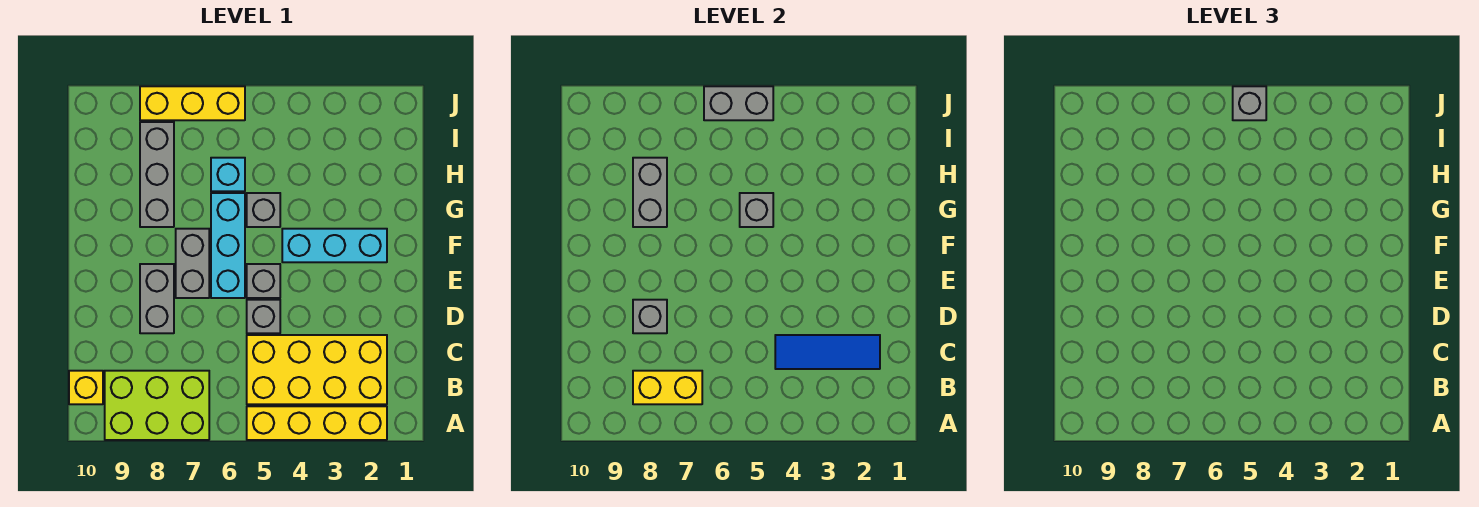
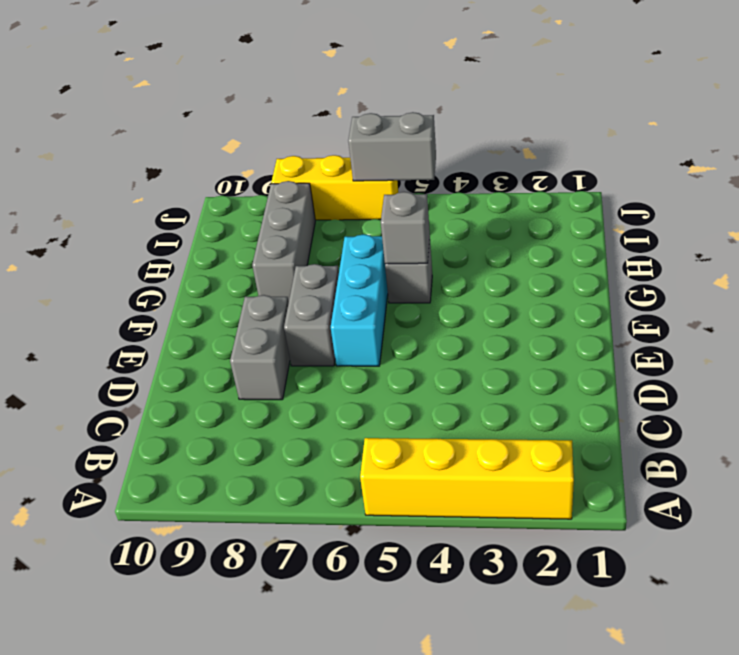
none -> lime brick A7:B9 level 1
none -> yellow brick B2:C5 level 1
none -> yellow brick B10 level 1

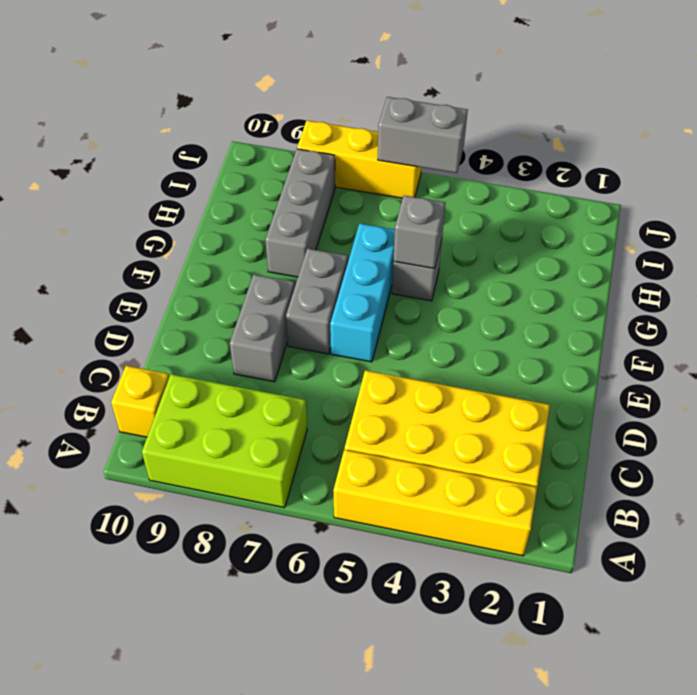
none -> grey brick D5 level 1
none -> grey brick E5 level 1
none -> cyan brick F2:F4 level 1

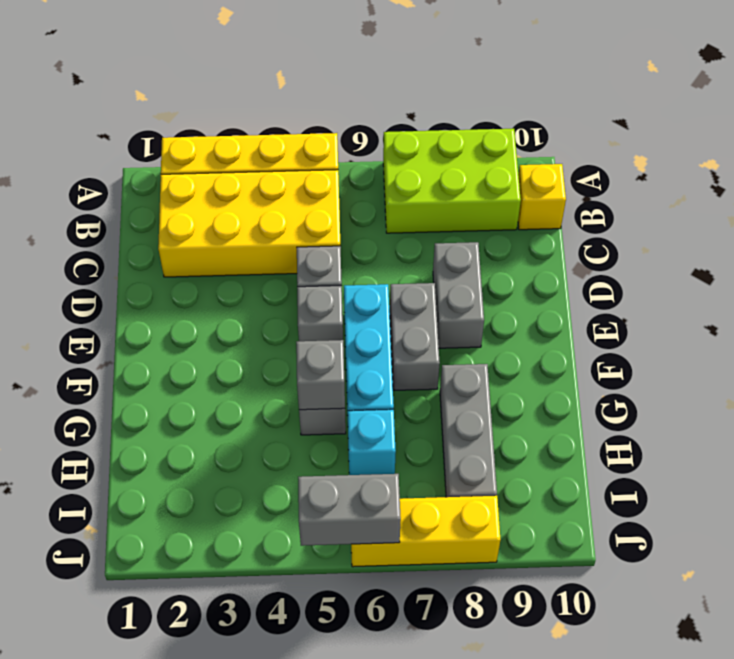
none -> cyan brick F2:F4 level 1
none -> yellow brick B7:B8 level 2
none -> blue tile C2:C4 level 2

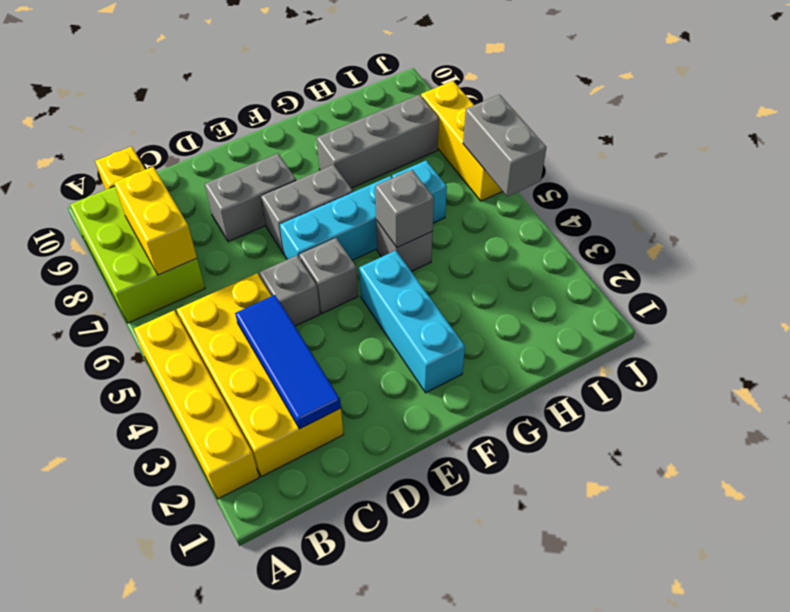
none -> grey brick D8 level 2
none -> grey brick G8:H8 level 2
none -> grey brick J5 level 3

